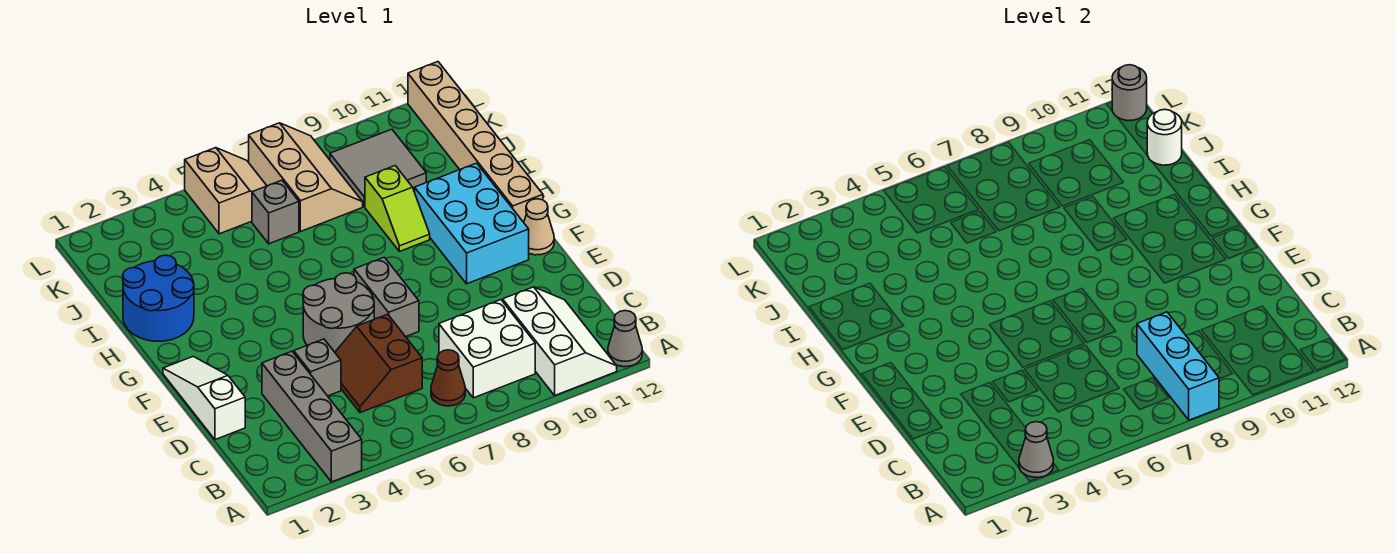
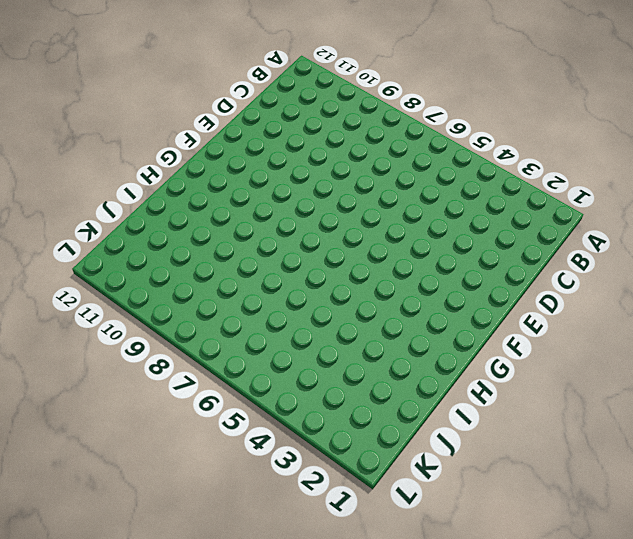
none -> grey brick A3:D3 level 1
none -> white slope A10:C11 level 1 top 10
none -> grey cone A12 level 1

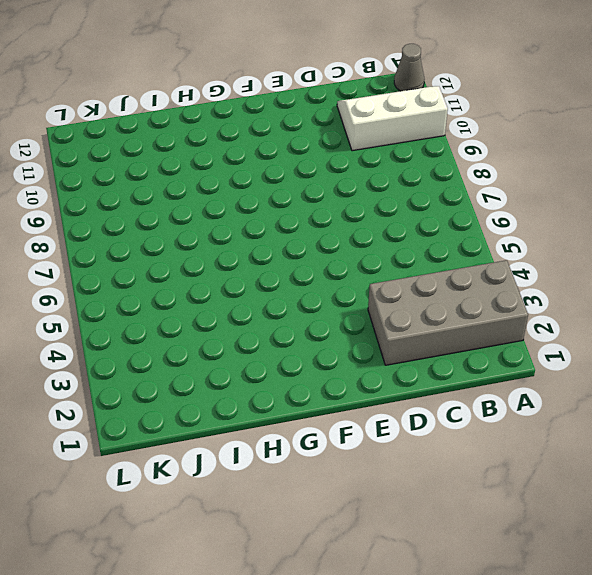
grey brick A2:D3 level 1 -> grey brick A3:D3 level 1
none -> brown cone B7 level 1
none -> white brick B8:C9 level 1
none -> brown slope C5:D6 level 1 top 6

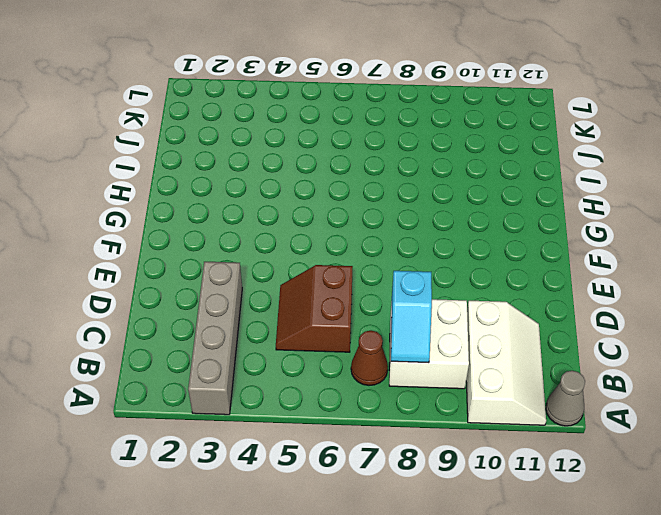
cyan slope B8:C8 level 2 top C -> cyan brick A8:C8 level 2
none -> white slope D1:F1 level 1 top D
none -> grey brick D4 level 1
none -> grey round brick E5:F6 level 1

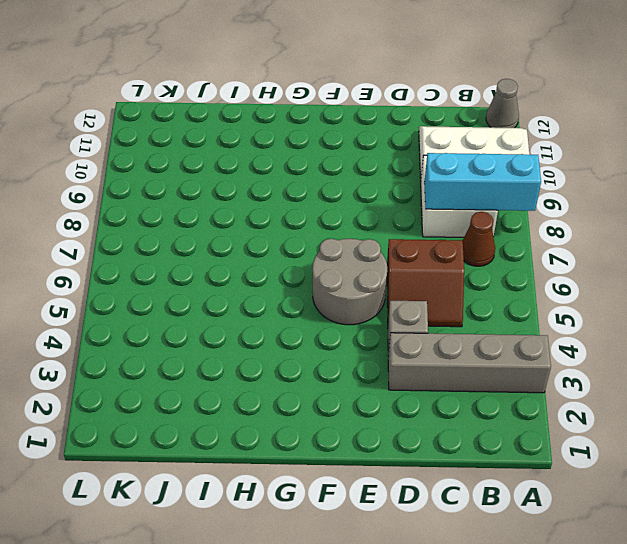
none -> white slope D1:F1 level 1 top D
none -> grey brick E7:F7 level 1
none -> cyan brick F10:H11 level 1

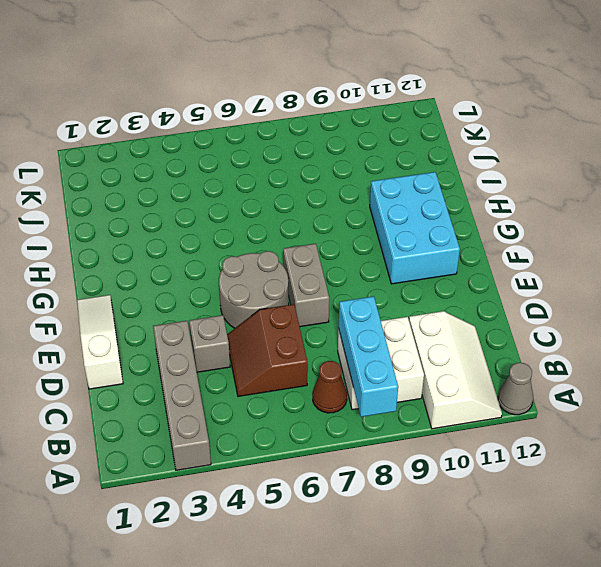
none -> tan cone F12 level 1
none -> tan brick G12:L12 level 1
none -> blue round brick H1:I2 level 1

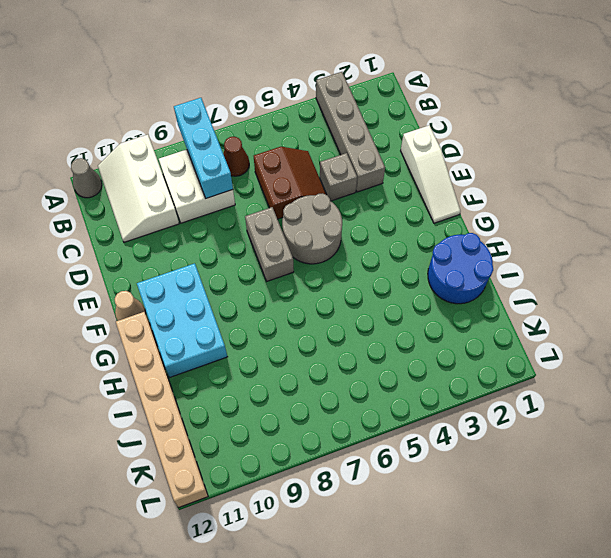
none -> lime slope H9:I9 level 1 top I
none -> grey brick J6 level 1
none -> tan slope J7:L8 level 1 top 7

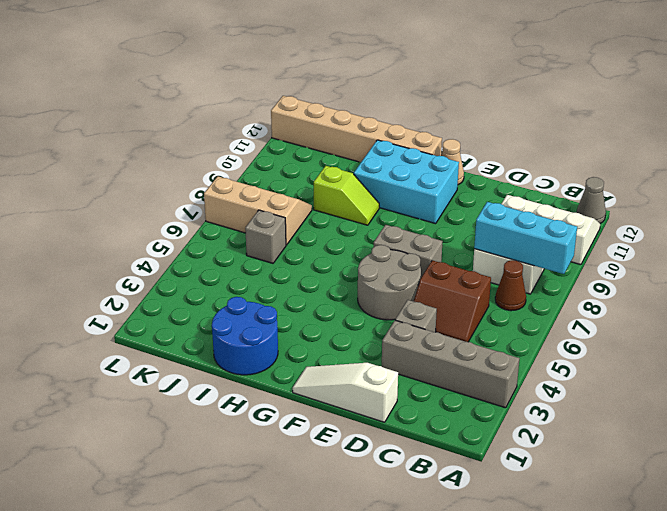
none -> grey tile J9:K10 level 1
none -> tan slope K5:L6 level 1 top 5
none -> grey cone A3 level 2

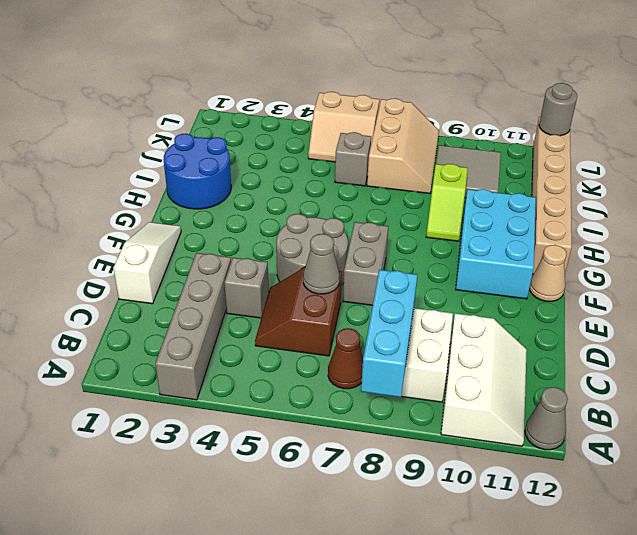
grey cone D6 level 2 -> grey cone A3 level 2
tan slope K5:L6 level 1 top L -> tan slope K5:L6 level 1 top 5
none -> white round brick J12 level 2

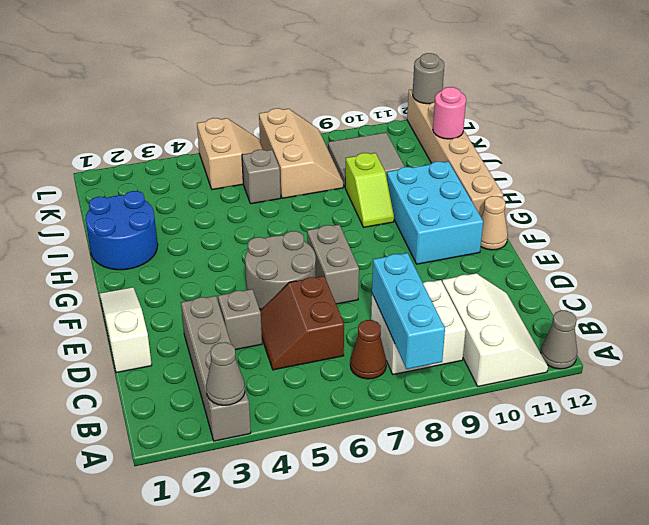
pink round brick J12 level 2 -> white round brick J12 level 2

